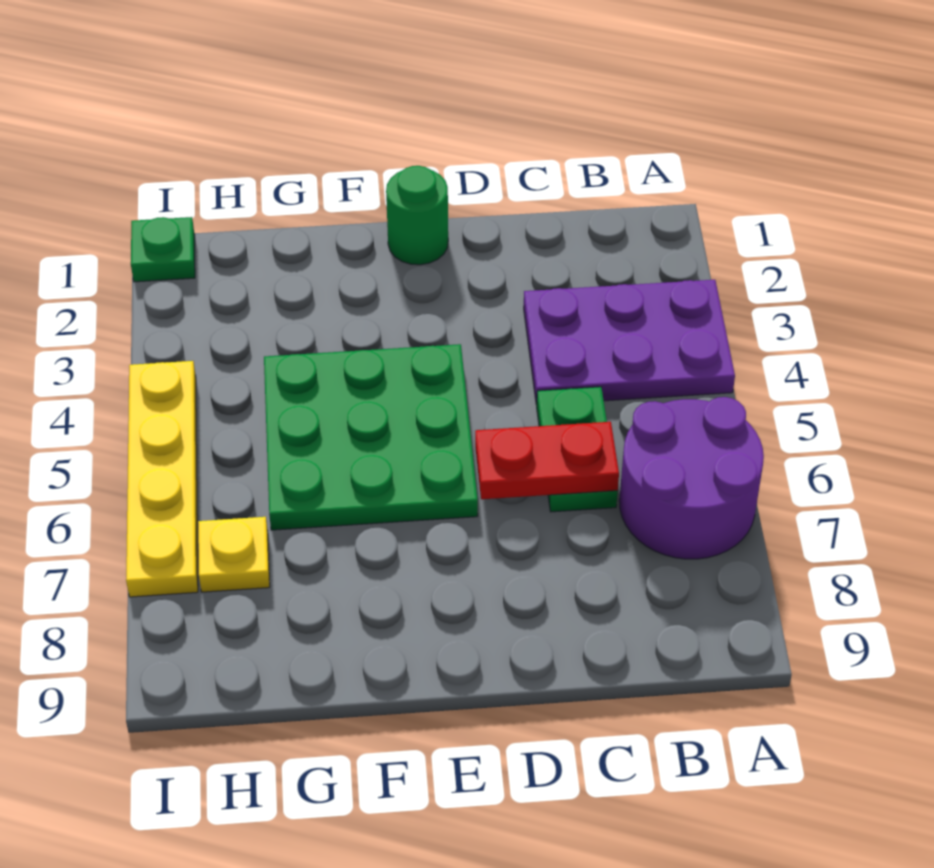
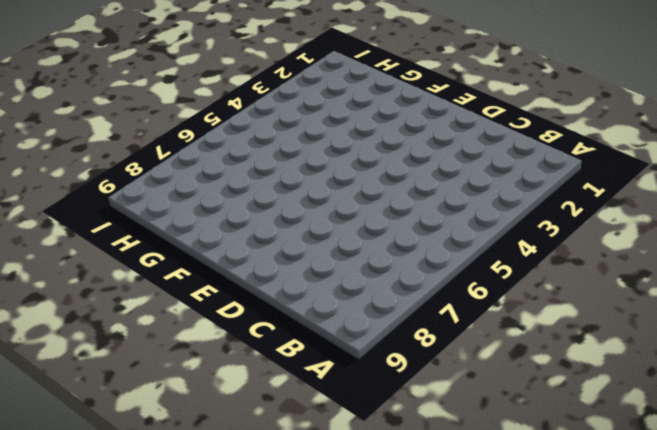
none -> purple plate A3:C4 level 1
none -> purple round brick A6:B7 level 1

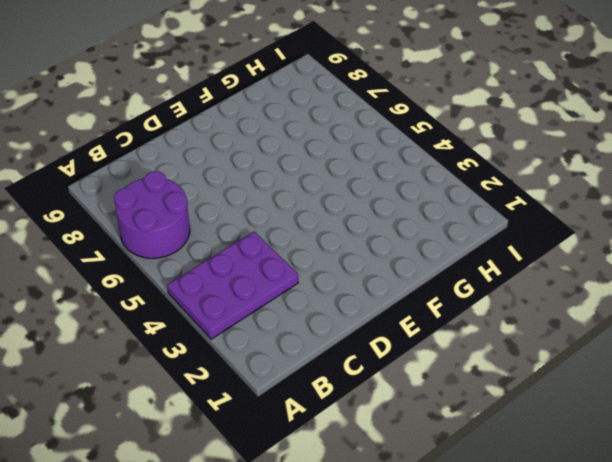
none -> green plate C5:C6 level 1
none -> green round brick E1 level 1

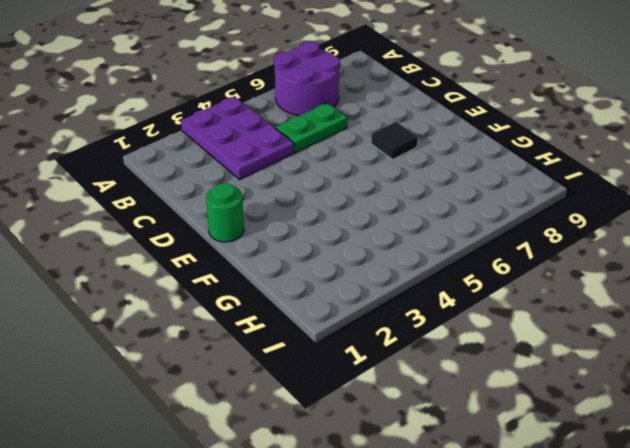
black tile E7 level 1 -> none
none -> green plate E4:G6 level 1
none -> yellow plate H7 level 1

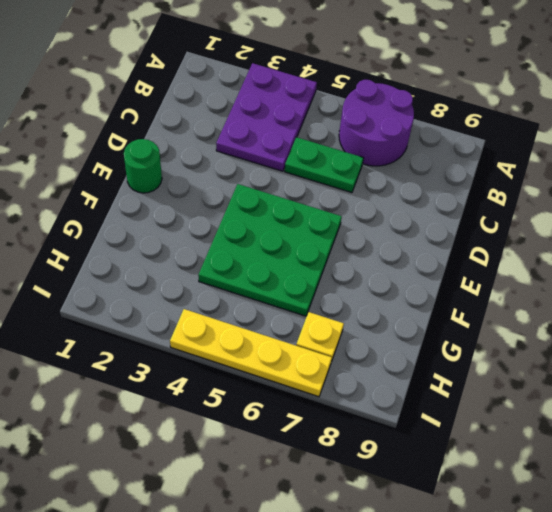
none -> green plate I1 level 1
none -> red plate C6:D6 level 2

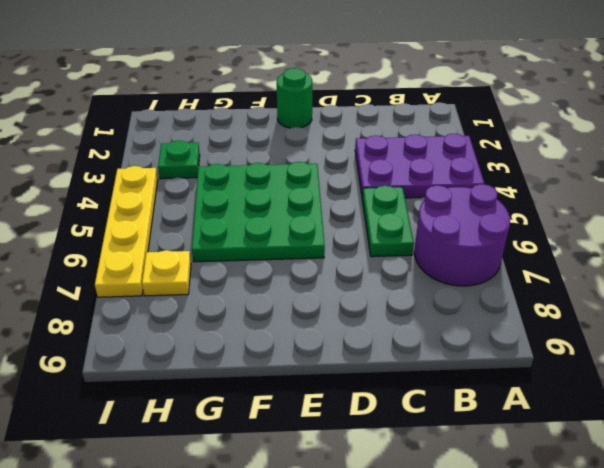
green plate H3 level 1 -> green plate I1 level 1
none -> red plate C6:D6 level 2

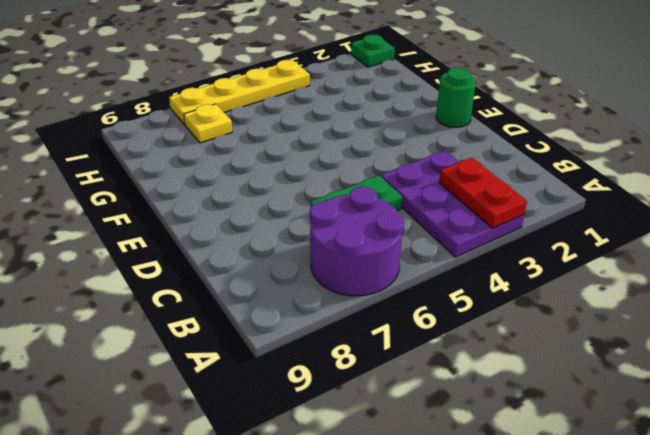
red plate A3:B3 level 2 -> red plate C6:D6 level 2
none -> green plate E4:G6 level 1

